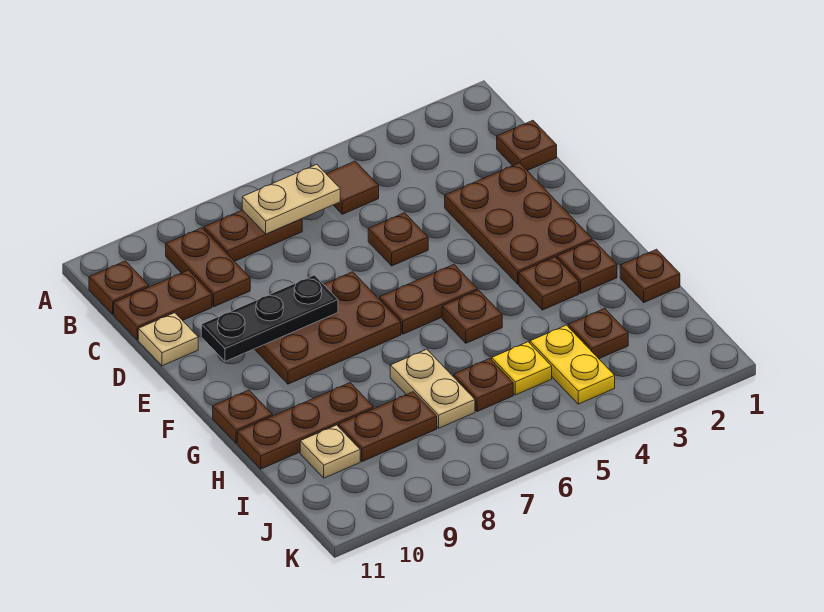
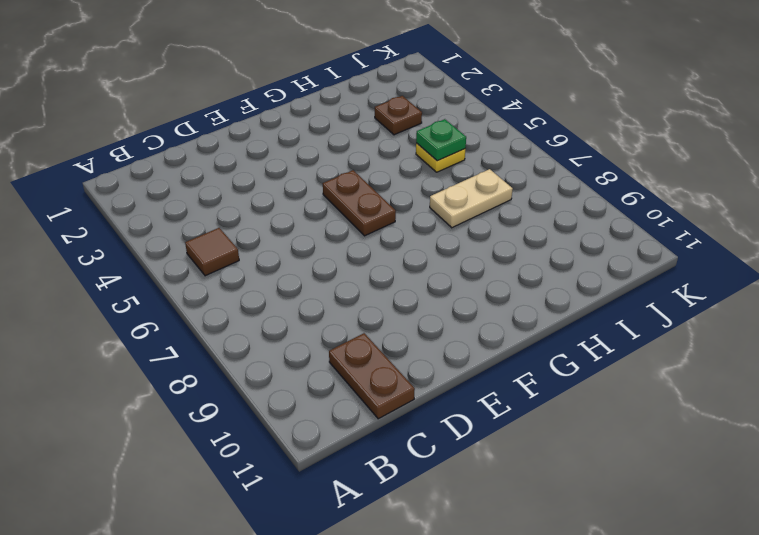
green plate I5 level 2 -> none
none -> brown plate B7:B8 level 1
none -> brown plate B9:C9 level 1
none -> brown plate B11 level 1

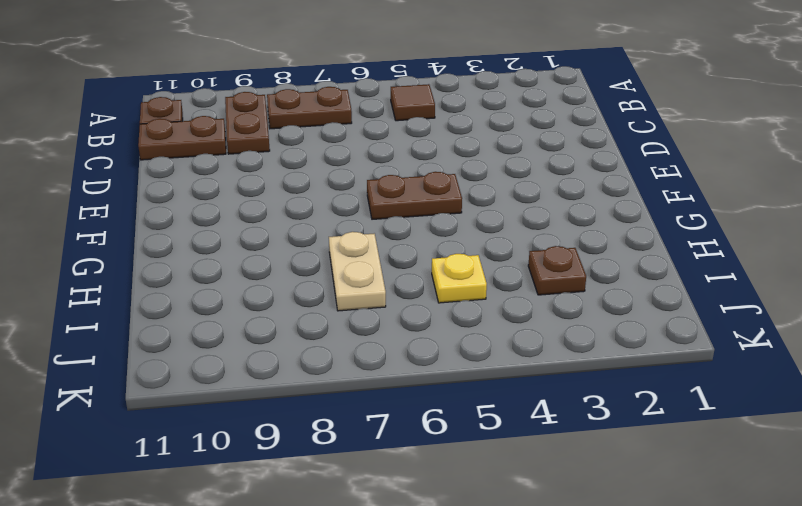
none -> brown plate C1 level 1
none -> brown plate D2:F3 level 1
none -> brown plate D5 level 1

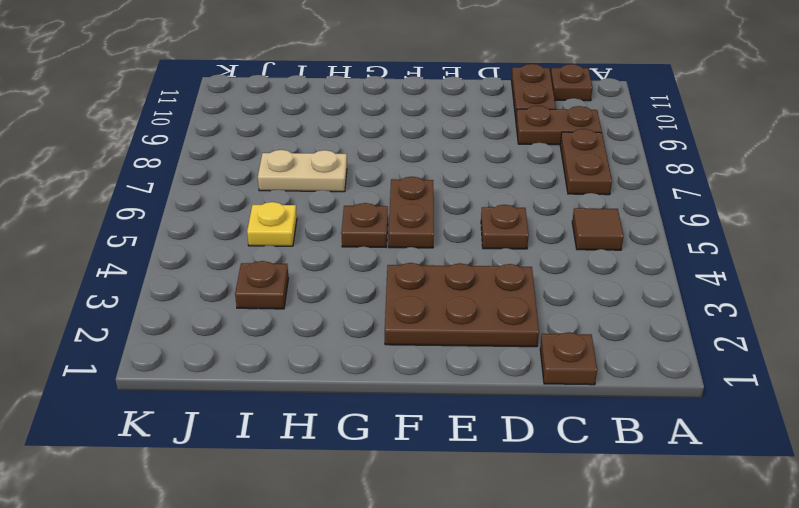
none -> tan plate D11 level 1
none -> brown plate E7:F9 level 1
none -> brown plate G2 level 1

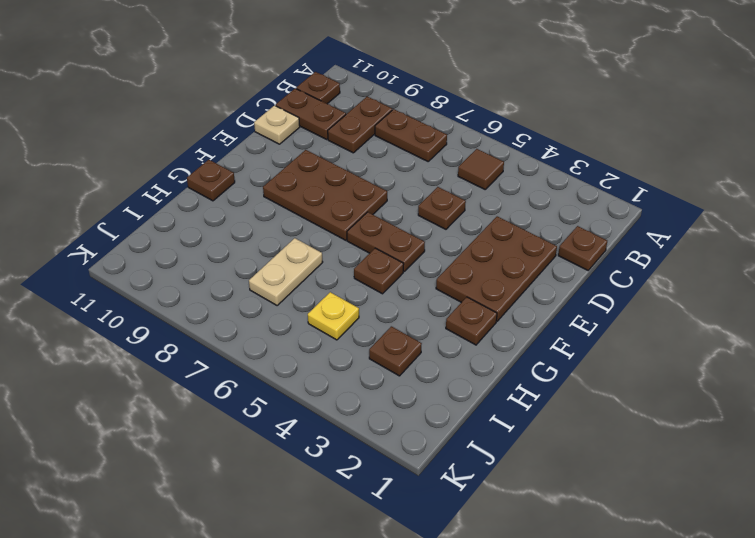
none -> brown plate G3 level 1
none -> brown plate H1 level 1
none -> brown plate H9:H11 level 1

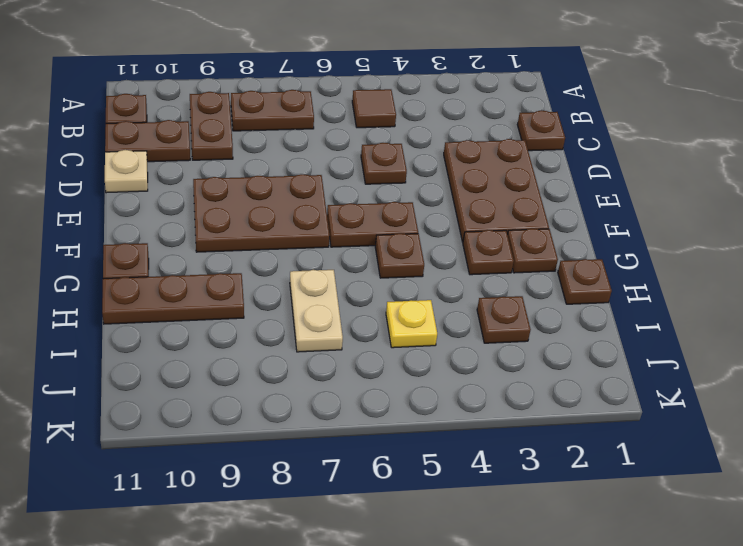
none -> yellow plate I4:J4 level 1
none -> brown plate I6 level 1
none -> brown plate I8:I9 level 1

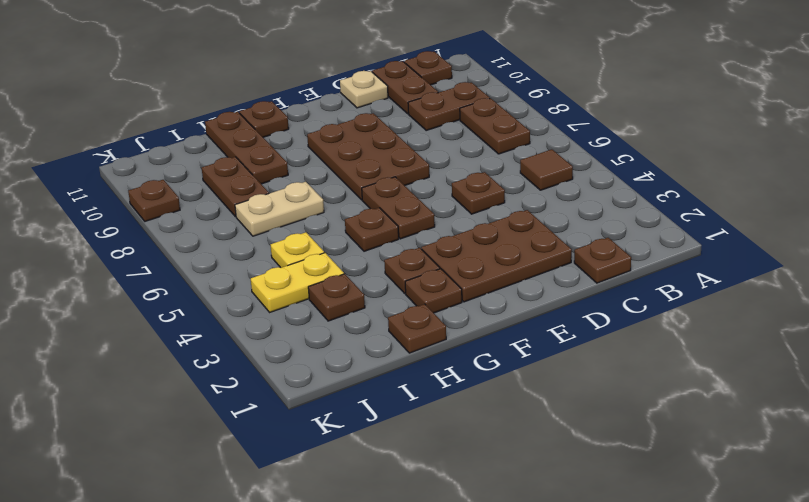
brown plate K9 level 1 -> brown plate I6 level 1
none -> tan plate I10 level 1
none -> tan plate B6:B7 level 2
none -> black plate E8:E10 level 2

